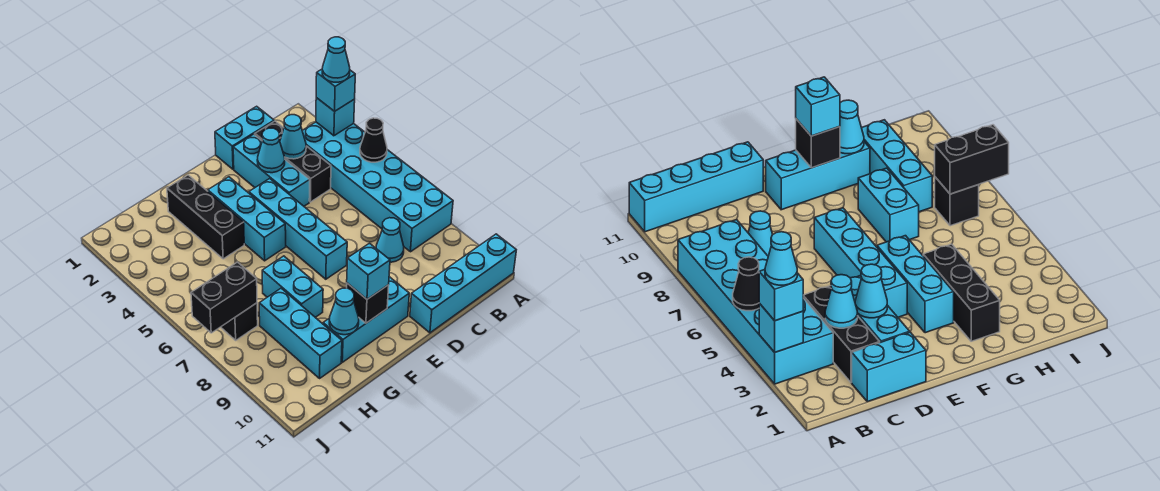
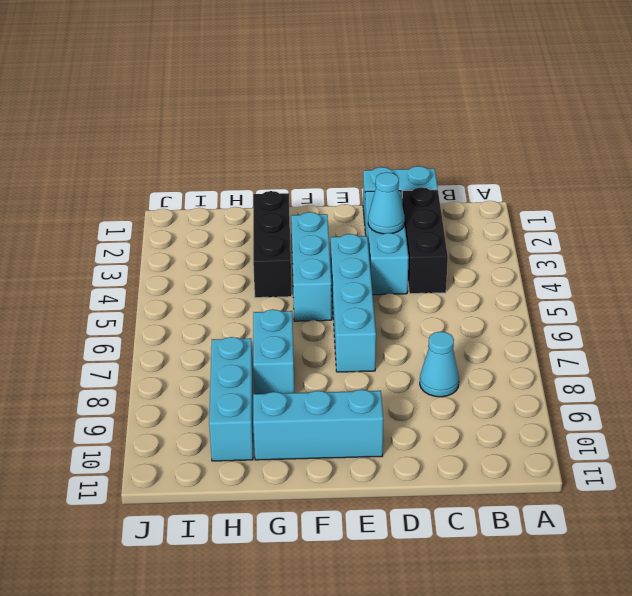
none -> cyan brick A3:B8 level 1
none -> cyan brick A11:D11 level 1
none -> black brick I7 level 1

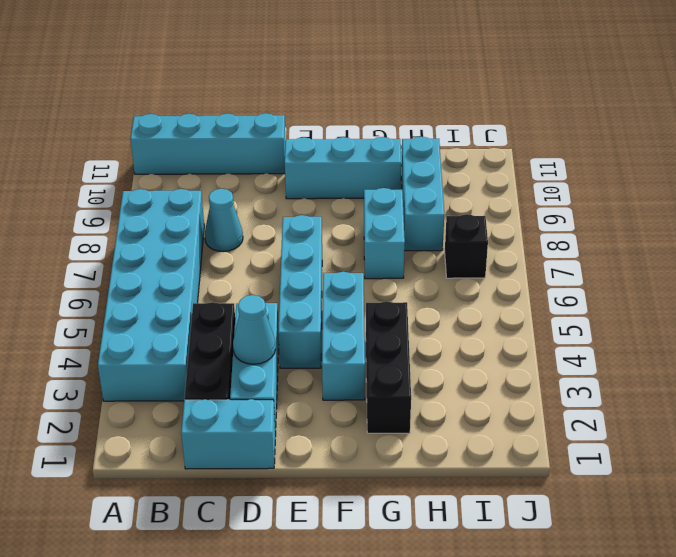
none -> cyan brick A3 level 2
none -> black cone A5 level 2
none -> cyan cone C3 level 2

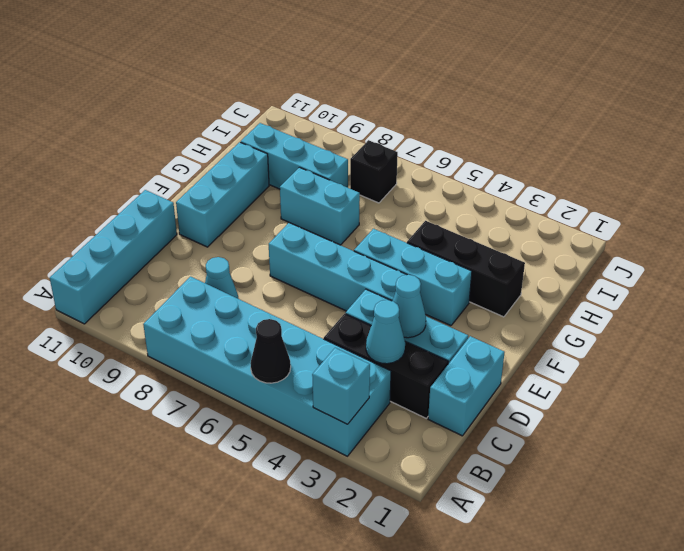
none -> black brick F10 level 2
none -> cyan cone G10 level 2
none -> black brick I7:J7 level 2

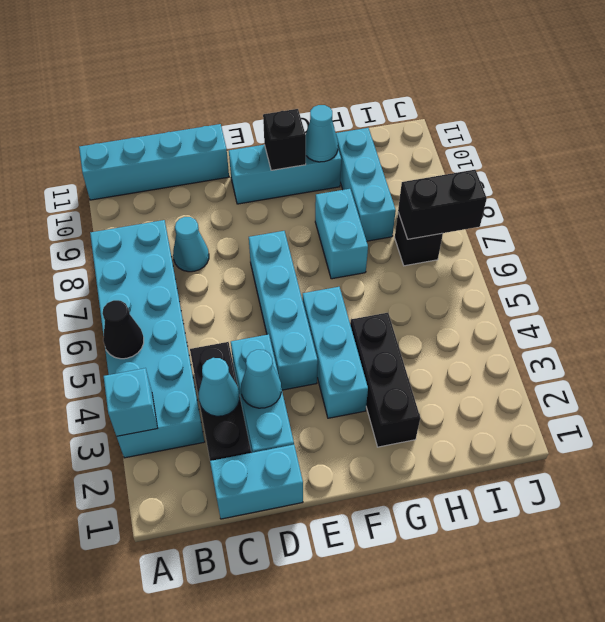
none -> cyan brick A3 level 3
none -> cyan brick F10 level 3
none -> cyan cone A3 level 4

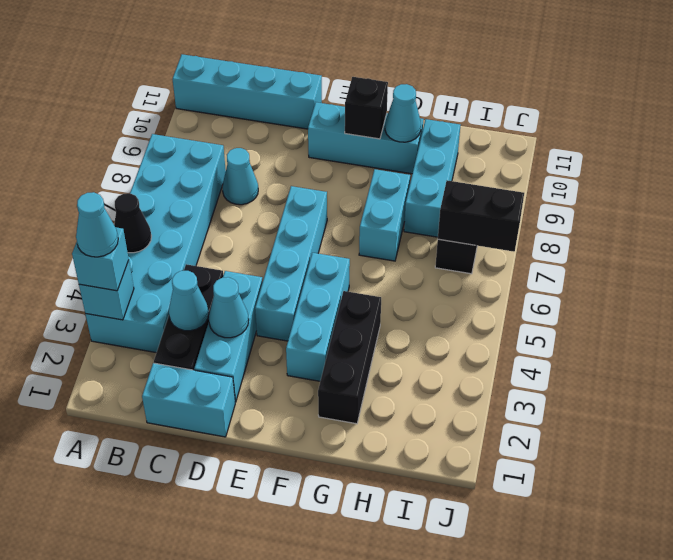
none -> cyan brick F10 level 3

